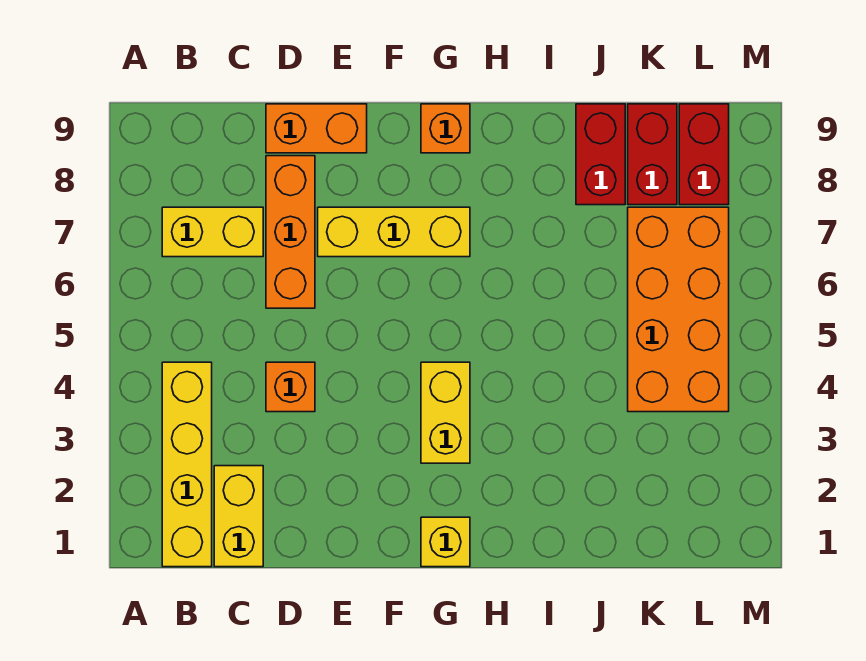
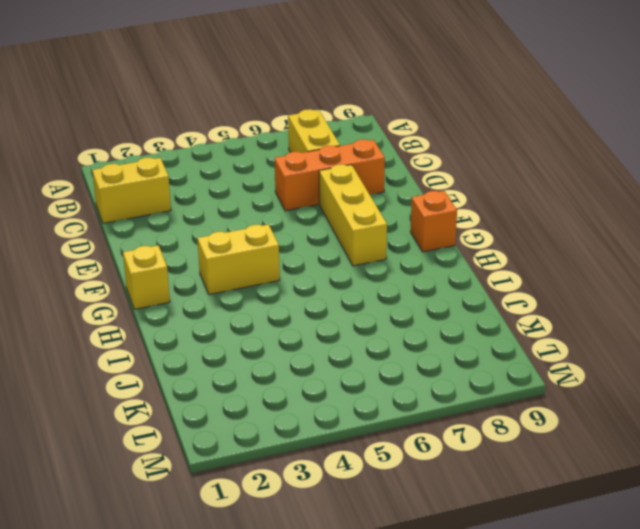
none -> yellow brick B1:B4 level 1
none -> orange brick D4 level 1
none -> orange brick D9:E9 level 1

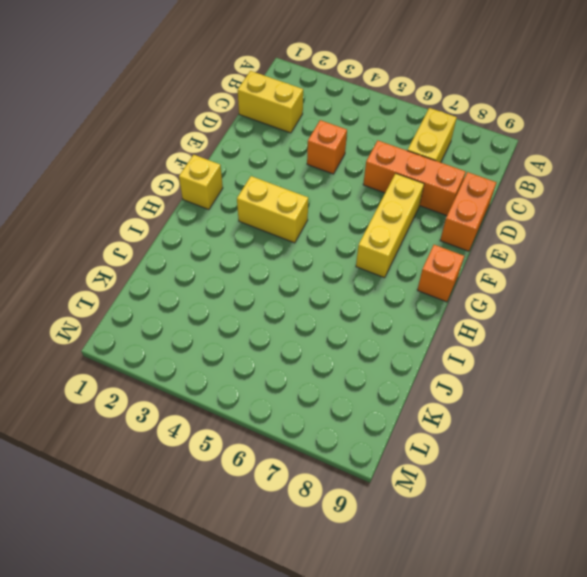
none -> yellow brick B1:B4 level 1
none -> red brick J8:J9 level 1
none -> orange brick K4:L7 level 1

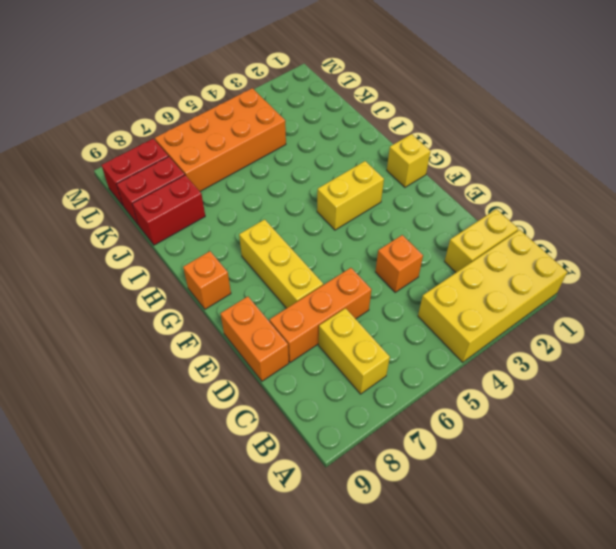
yellow brick A1:B4 level 1 -> yellow brick B1:B4 level 1

